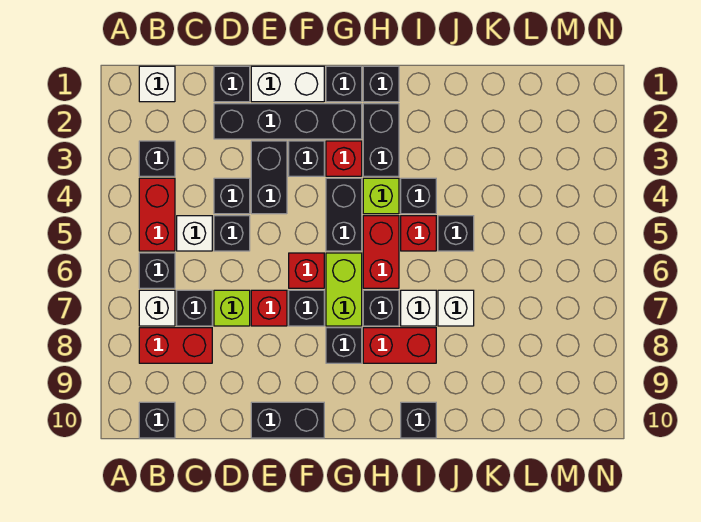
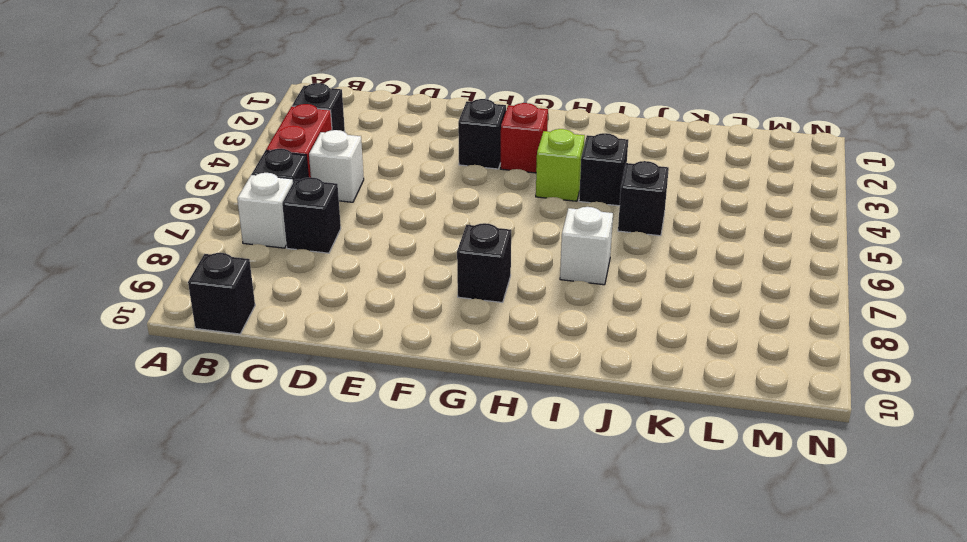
none -> white brick B1 level 1
none -> red brick B8:C8 level 1
none -> black brick D1 level 1
none -> black brick D2:G2 level 1

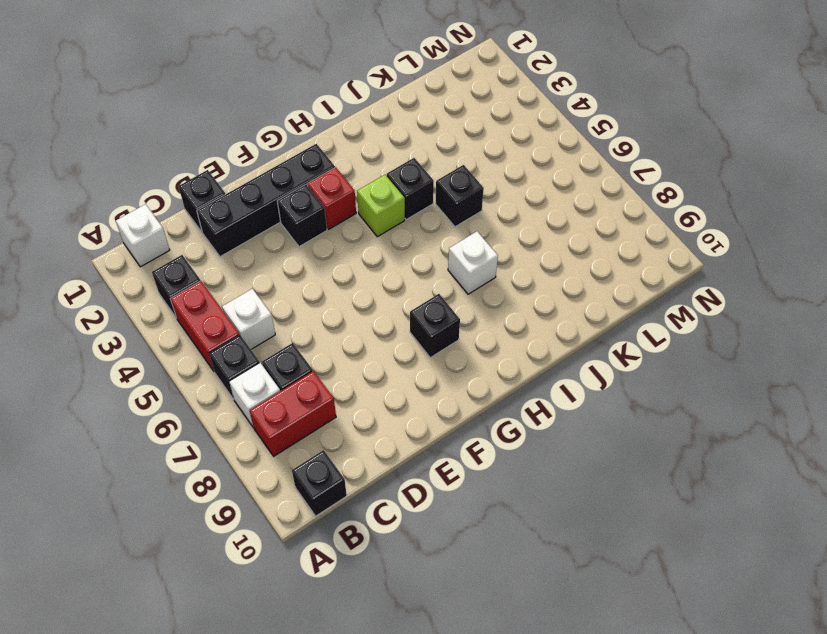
none -> black brick D4 level 1
none -> black brick D5 level 1
none -> lime brick D7 level 1
none -> white brick E1:F1 level 1

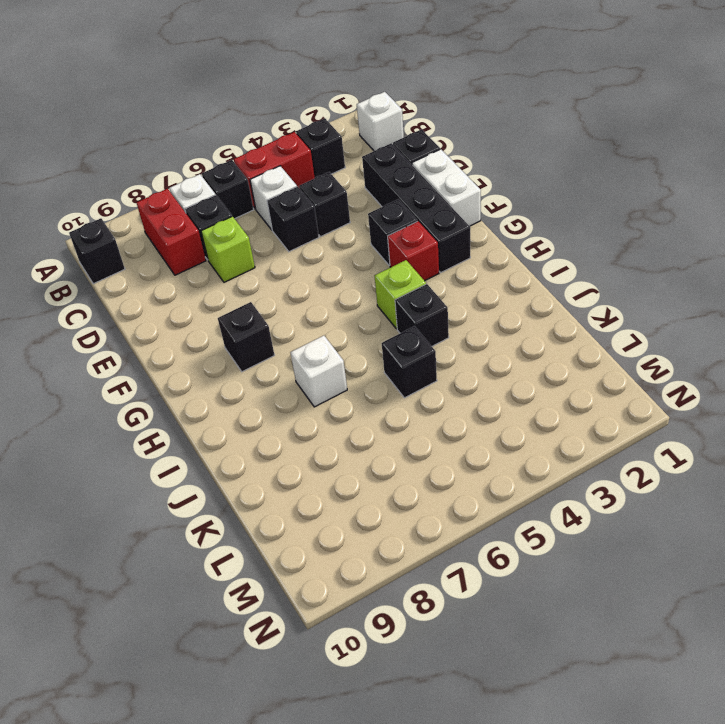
none -> black brick E3:E4 level 1
none -> red brick E7 level 1
none -> black brick E10:F10 level 1
none -> red brick F6 level 1

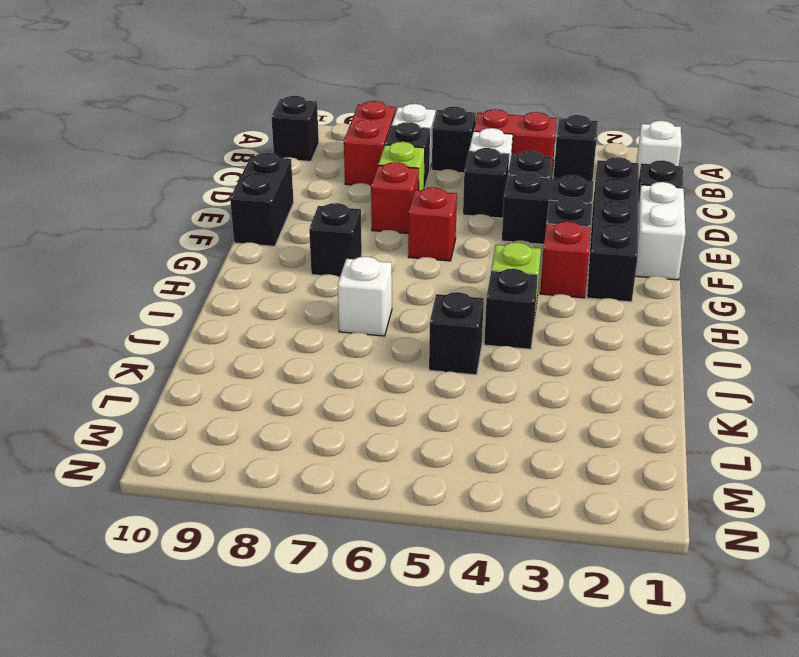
none -> black brick F7 level 1
none -> black brick G1 level 1
none -> black brick G4:G5 level 1
none -> lime brick G6:G7 level 1

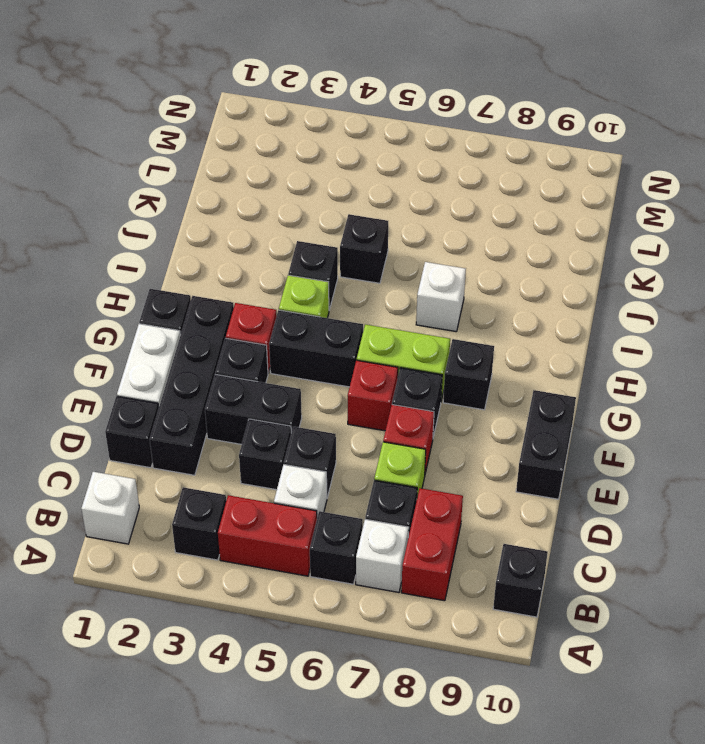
none -> black brick H1 level 1
none -> black brick H2:H3 level 1
none -> red brick H5:H6 level 1
none -> black brick H7 level 1

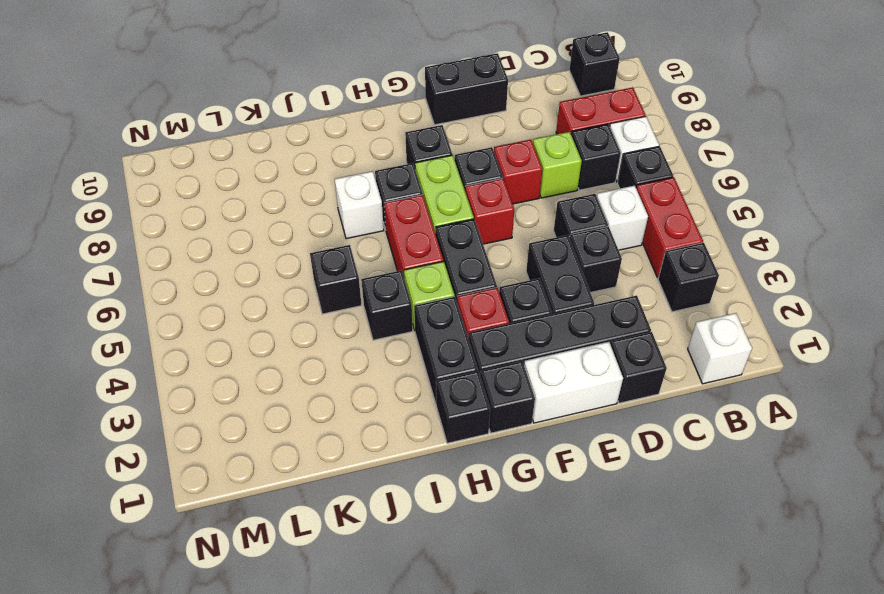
none -> red brick H8:I8 level 1
none -> red brick I5 level 1
none -> black brick I10 level 1
none -> white brick J7 level 1

